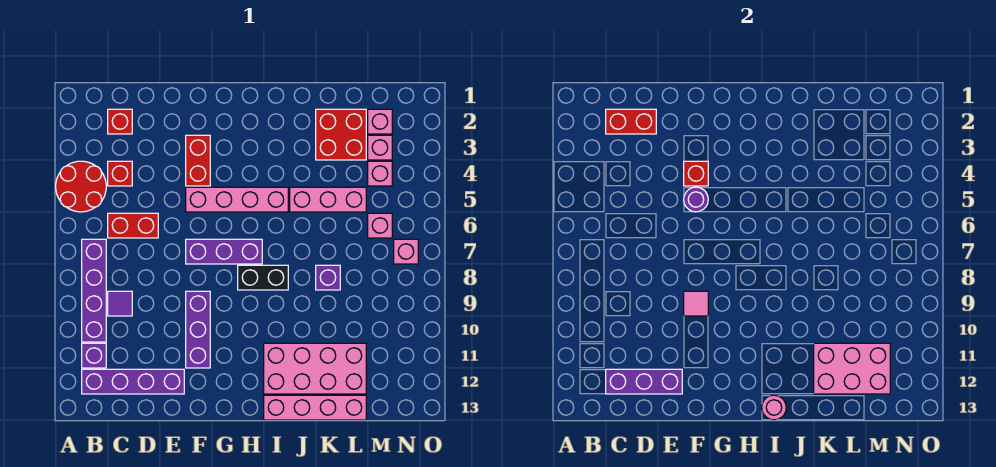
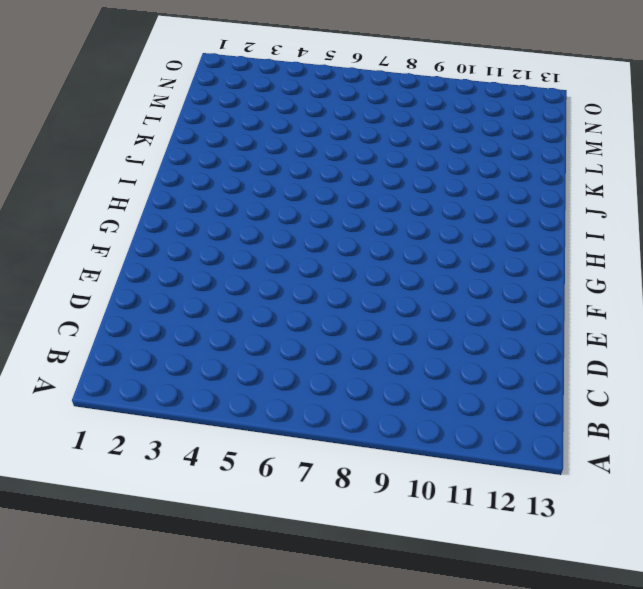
none -> red round brick A4:B5 level 1
none -> purple brick B7:B10 level 1
none -> purple brick B11 level 1
none -> purple brick B12:E12 level 1

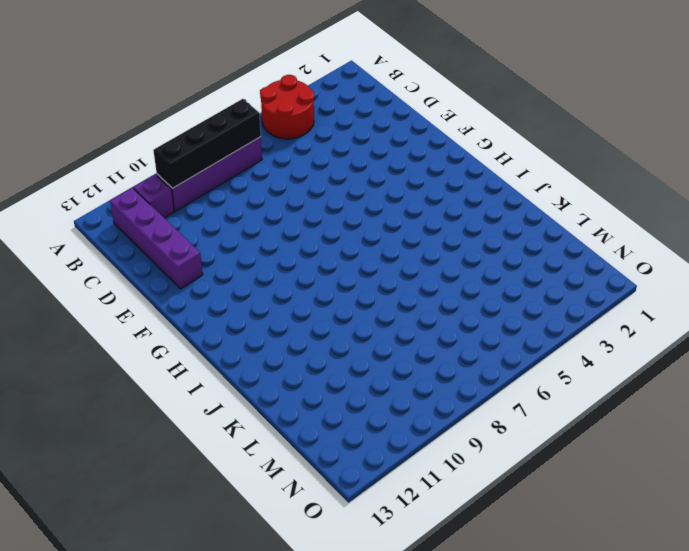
black brick B7:B10 level 2 -> none
none -> red brick C2 level 1
none -> red brick C4 level 1
none -> red brick C6:D6 level 1
none -> purple tile C9 level 1

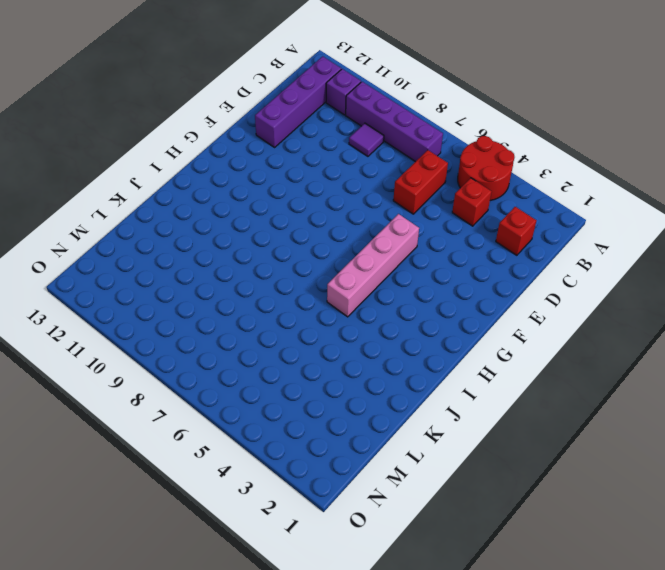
none -> red brick F3:F4 level 1
none -> purple brick F7:H7 level 1
none -> purple brick F9:F11 level 1
none -> black brick H8:I8 level 1

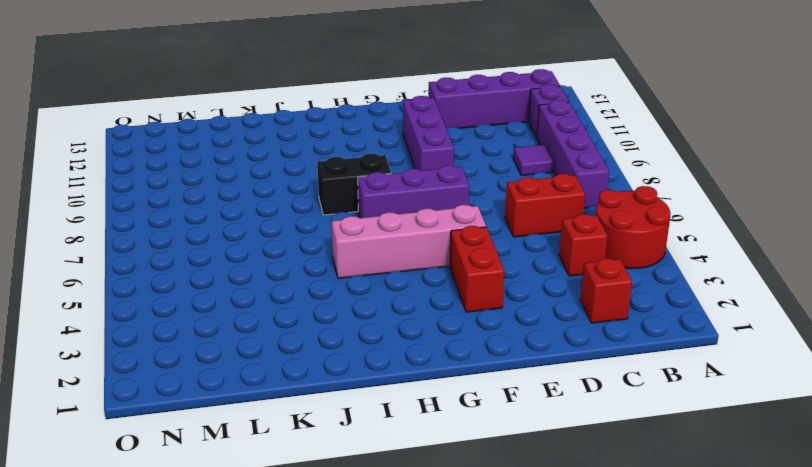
none -> pink brick I11:L12 level 1
none -> pink brick I13:L13 level 1
none -> pink brick J5:L5 level 1
none -> red brick K2:L3 level 1

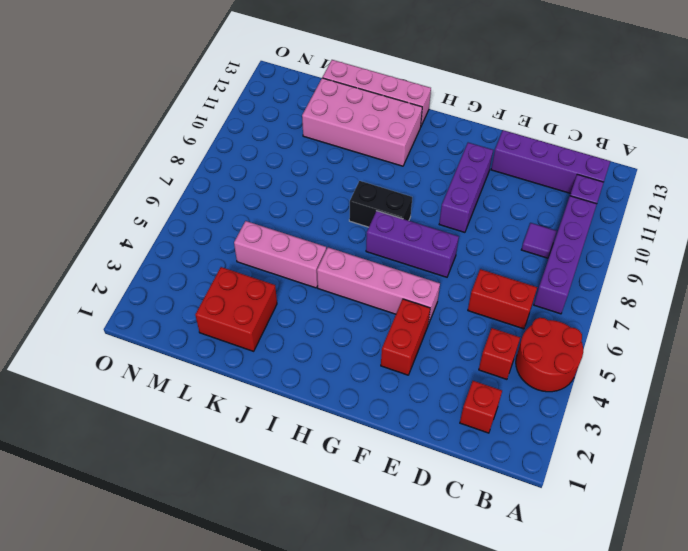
none -> purple brick K8 level 1
none -> pink brick M2 level 1
none -> pink brick M3 level 1
none -> pink brick M4 level 1

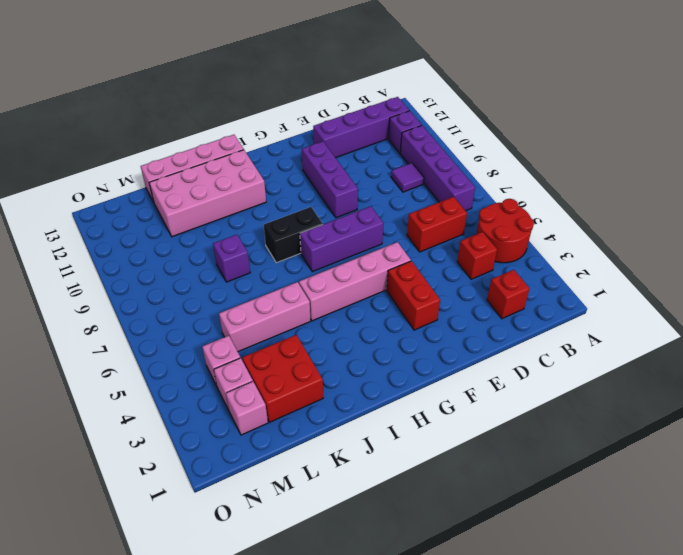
none -> pink brick M6 level 1
none -> pink brick N7 level 1
none -> red brick C2:D2 level 2
none -> purple brick C12:E12 level 2

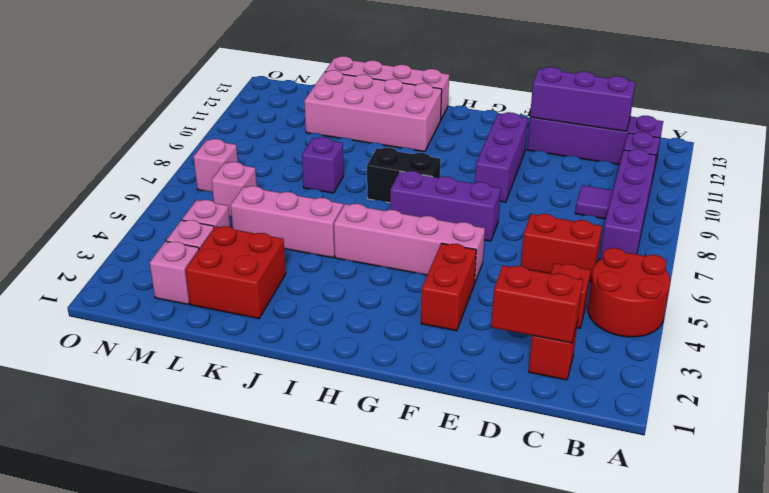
none -> red brick F4 level 2
none -> purple round brick F5 level 2
none -> pink tile F9 level 2
none -> pink round brick I13 level 2

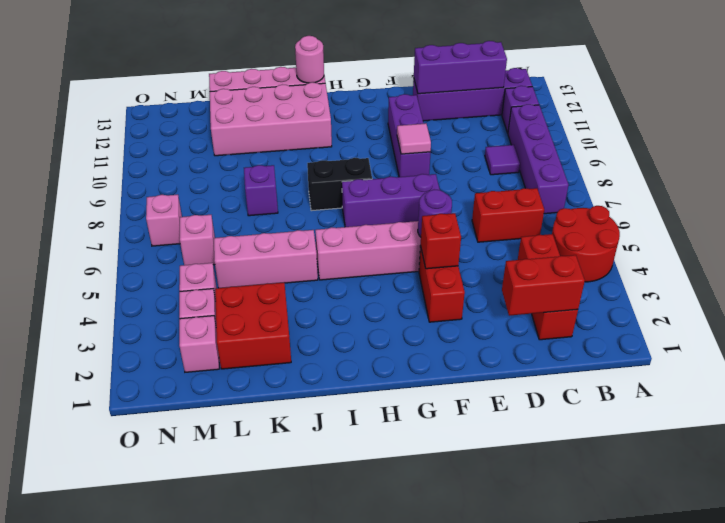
none -> pink brick K11:M12 level 2

